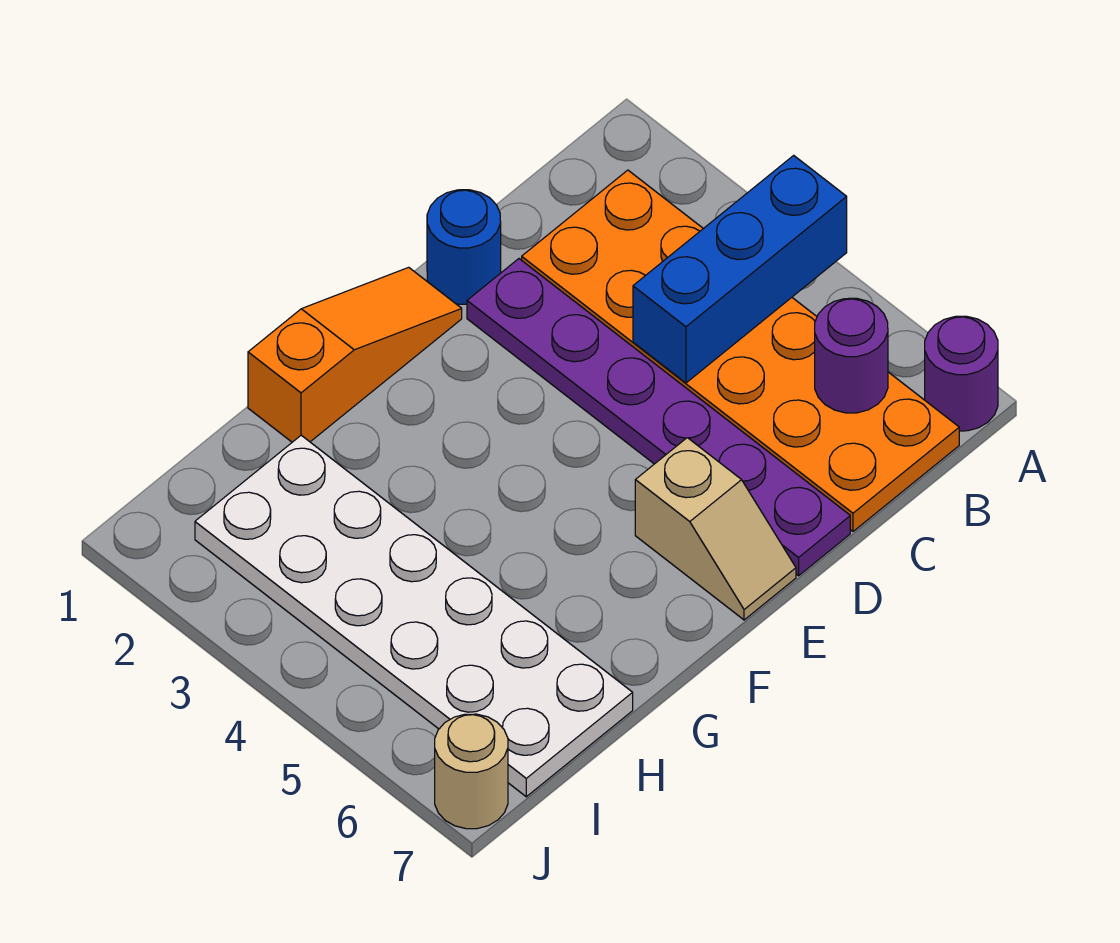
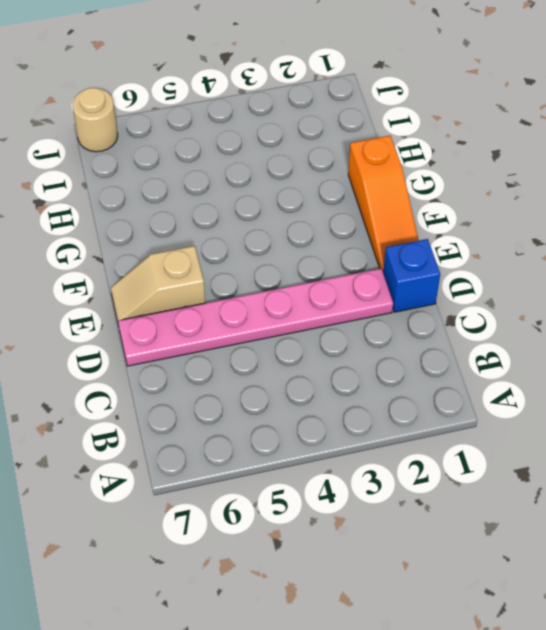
blue brick D1 level 1 -> blue round brick D1 level 1
pink plate D2:D7 level 1 -> purple plate D2:D7 level 1
none -> purple round brick A7 level 1
none -> orange plate B2:C7 level 1

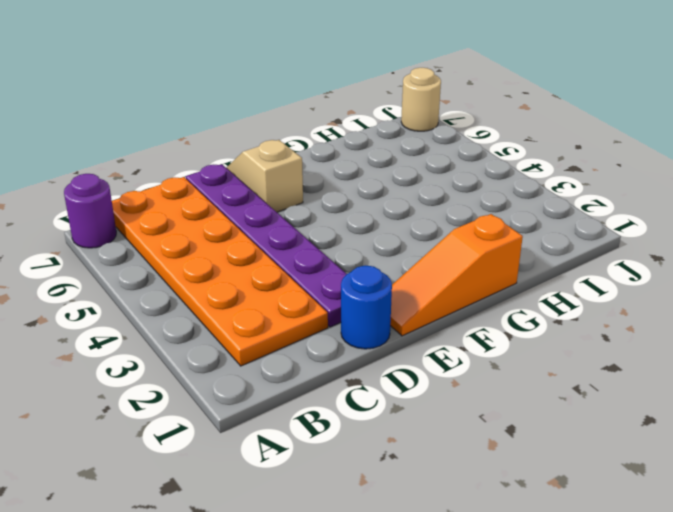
none -> white plate H2:I7 level 1
none -> blue brick A4:C4 level 2

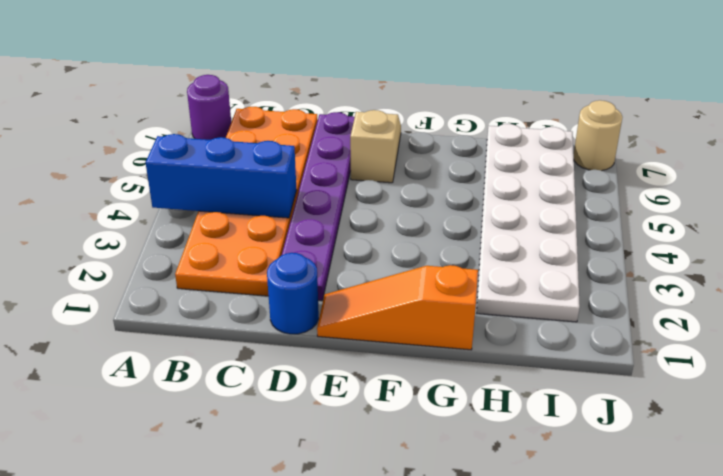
none -> purple round brick B6 level 2

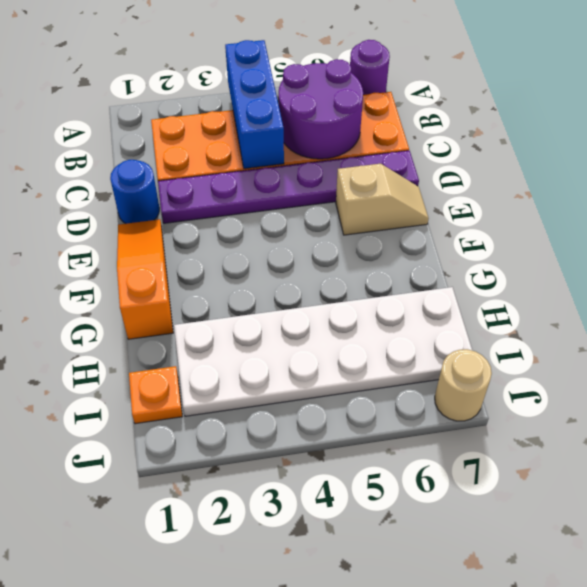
purple round brick B5:C6 level 2 -> purple round brick B6 level 2
orange plate I1 level 1 -> none

